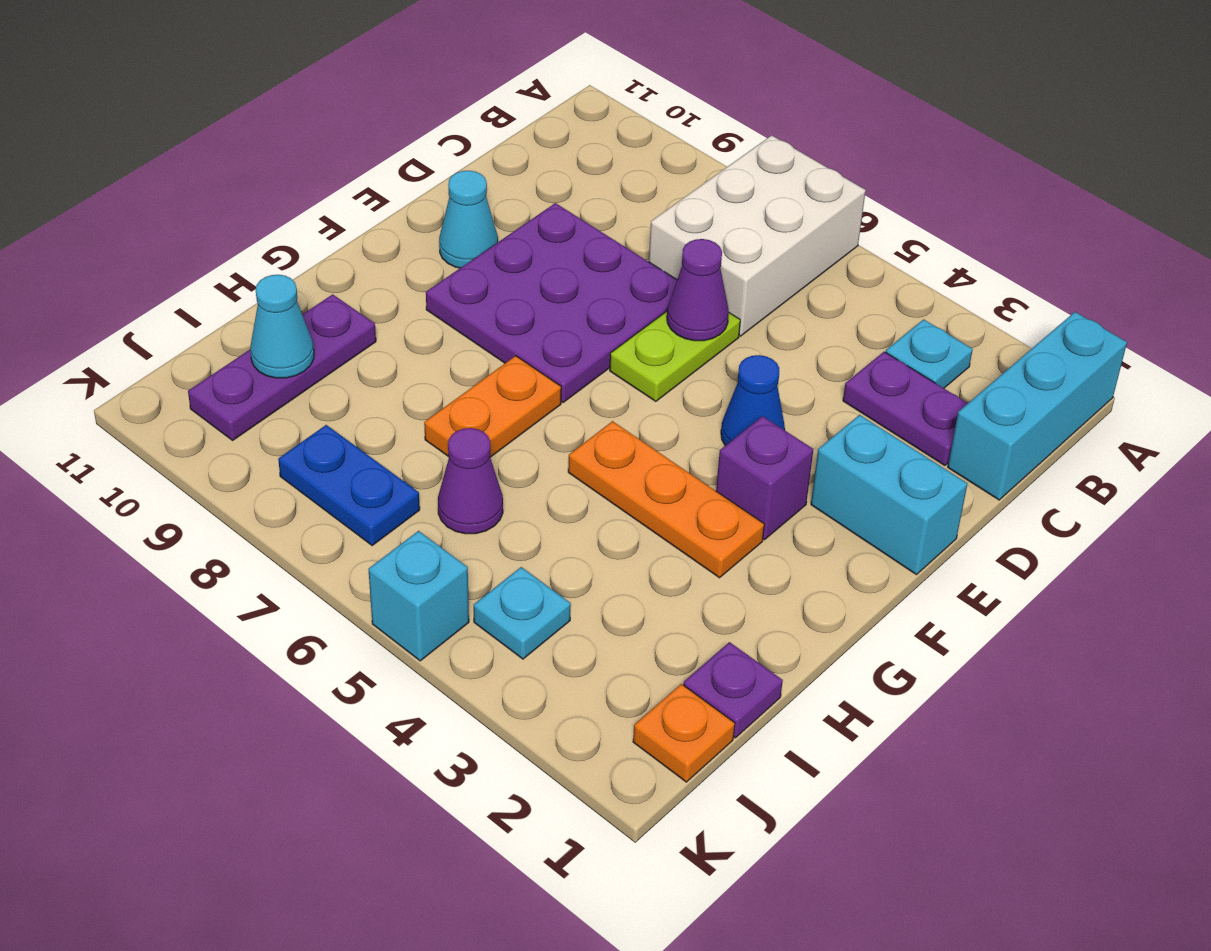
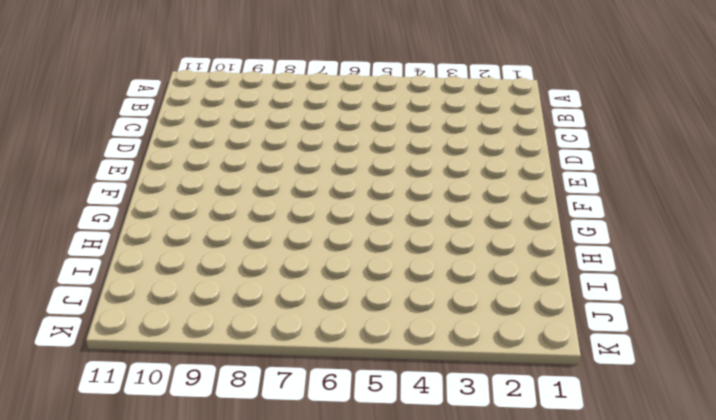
none -> cyan brick A1:C1 level 1
none -> white brick A6:C7 level 1
none -> cyan plate B3 level 1

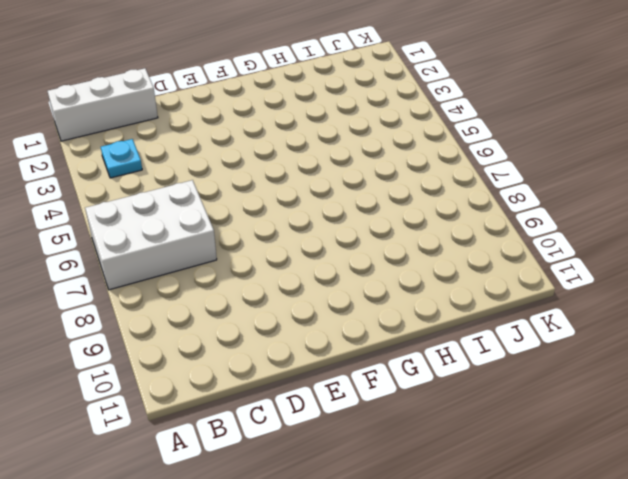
white brick A1:C1 level 1 -> cyan brick A1:C1 level 1
none -> purple plate C2:C3 level 1
none -> lime plate D6:E6 level 1
none -> purple plate D7:F9 level 1

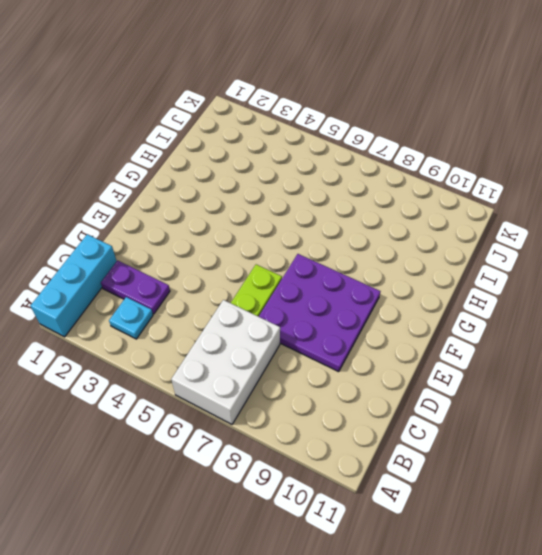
none -> cyan brick E1:E2 level 1
none -> blue cone E4 level 1
none -> cyan cone E10 level 1

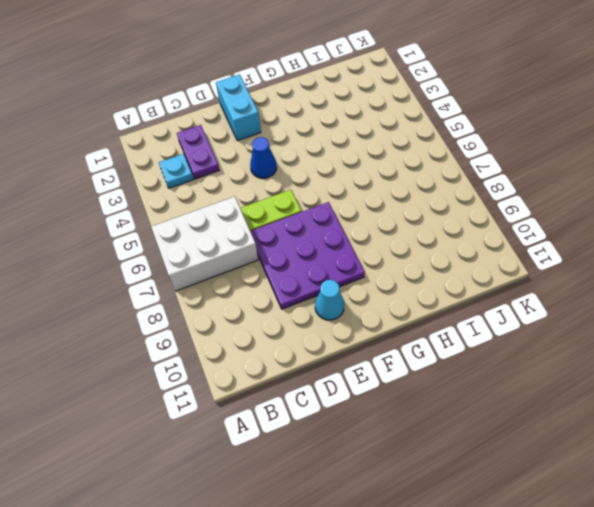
none -> cyan brick A1:C1 level 1
none -> purple brick F3 level 1
none -> orange plate G3:G5 level 1

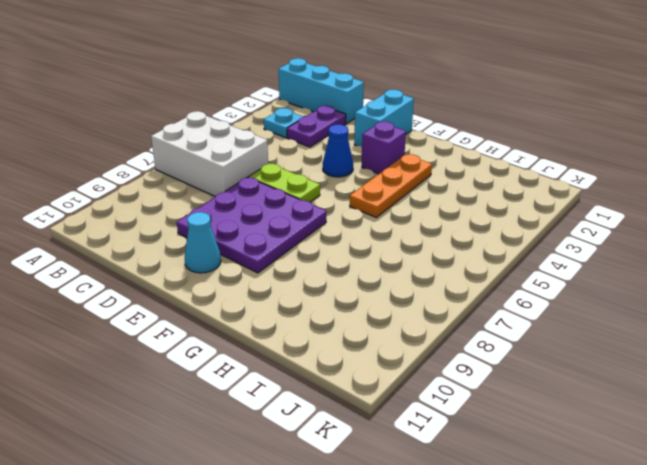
none -> orange plate G7:H7 level 1
none -> purple plate H10:J10 level 1
none -> purple plate I1 level 1

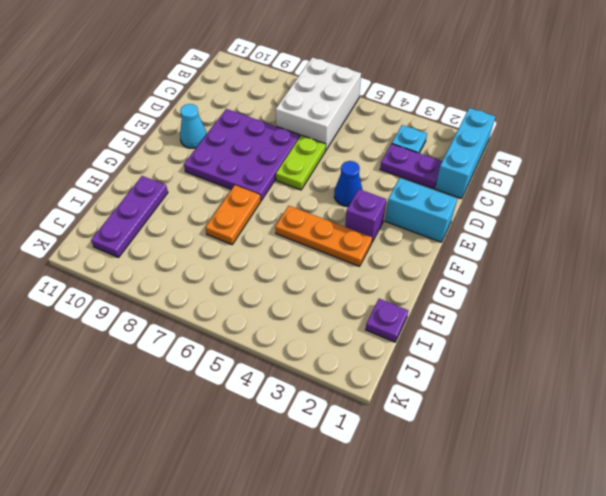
none -> purple cone I6 level 1
none -> orange plate J1 level 1
none -> cyan plate J4 level 1

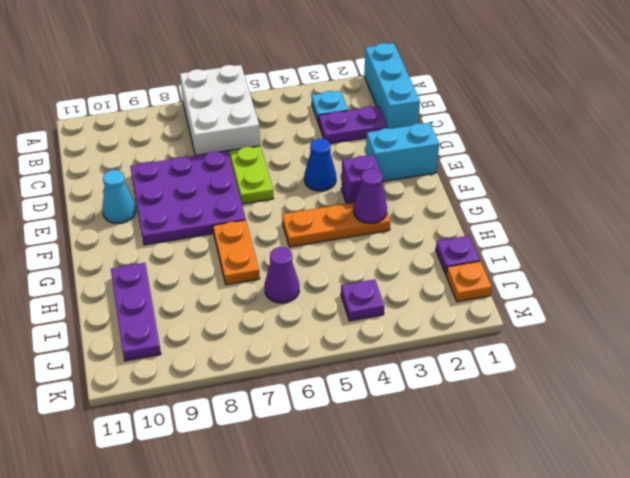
purple cone G3 level 2 -> purple cone D6 level 2
purple plate J4 level 1 -> cyan plate J4 level 1
none -> blue plate J7:J8 level 1
none -> cyan brick K5 level 1
none -> cyan cone I10 level 2

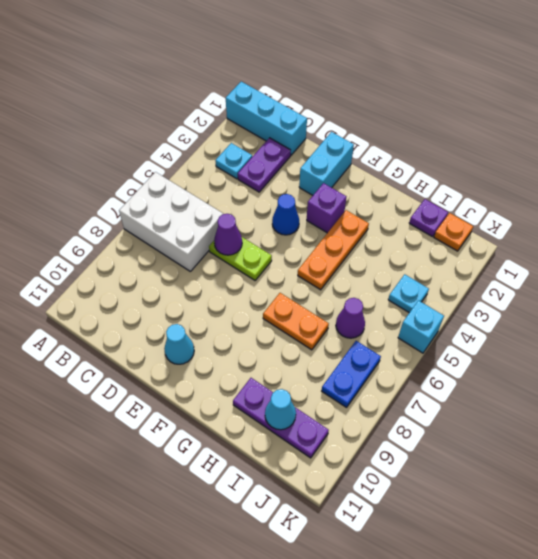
none -> purple plate D7:F9 level 1

